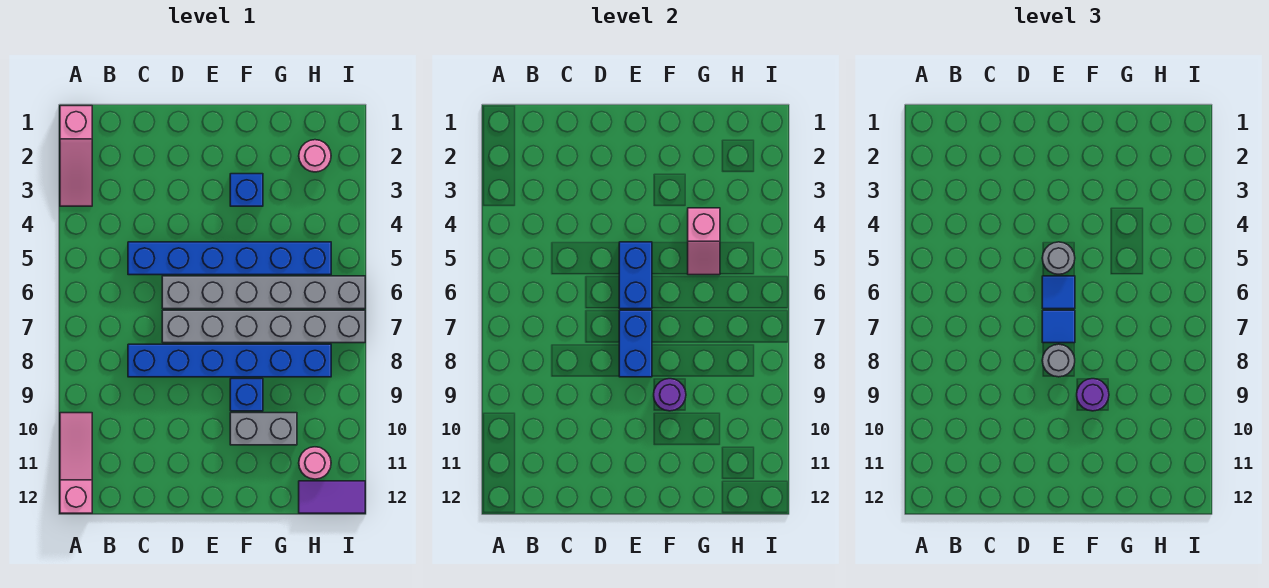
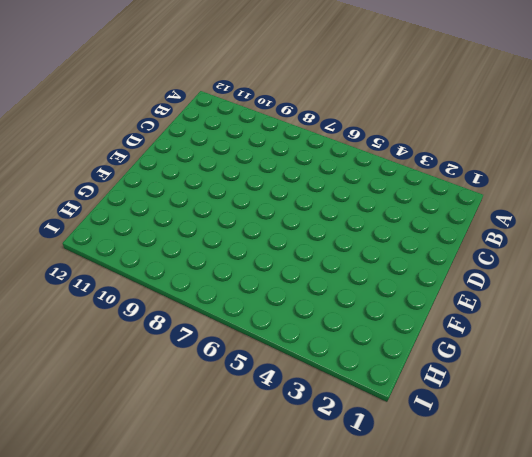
none -> pink slope A1:A3 level 1 top 1
none -> pink slope A10:A12 level 1 top 12
none -> blue brick C5:H5 level 1

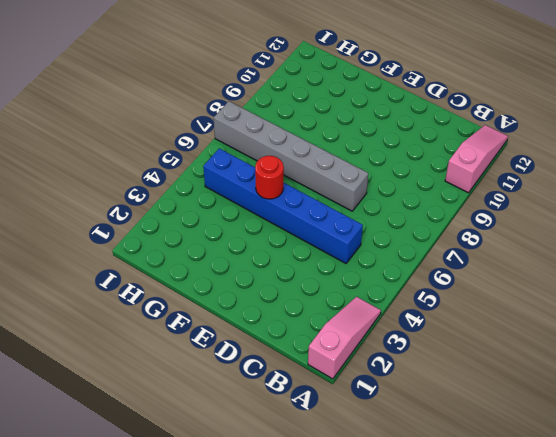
pink slope A10:A12 level 1 top 10 -> pink slope A10:A12 level 1 top 12
red round brick F5 level 2 -> none
none -> blue brick C8:H8 level 1
none -> grey brick D6:I6 level 1
none -> blue brick F3 level 1

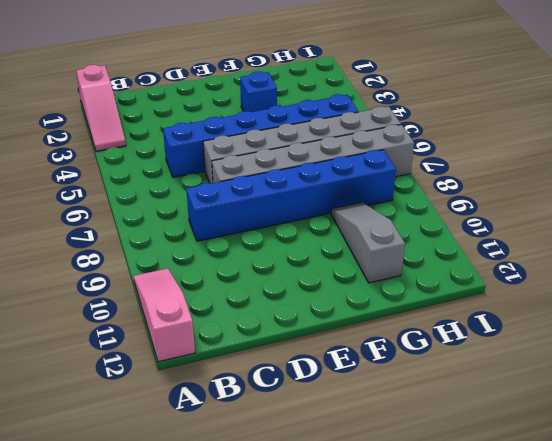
grey slope G9:G11 level 1 top 11 -> grey brick F10:G10 level 1
none -> blue brick F9 level 1
none -> pink round brick H2 level 1
none -> pink round brick H11 level 1

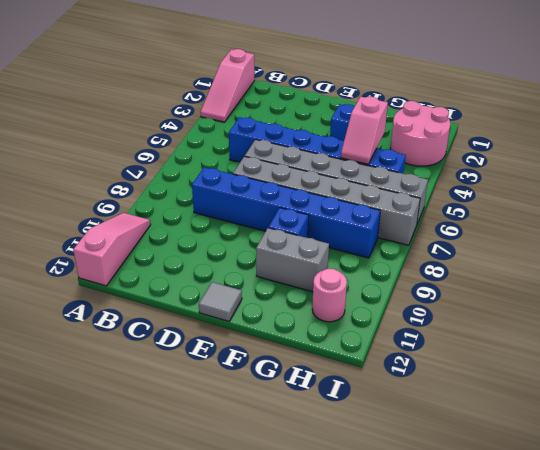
grey tile E12 level 1 -> none
pink round brick H2:I3 level 1 -> pink round brick H2 level 1
none -> purple tile H12:I12 level 1
none -> blue brick E5:E6 level 2
none -> blue brick E7:E8 level 2

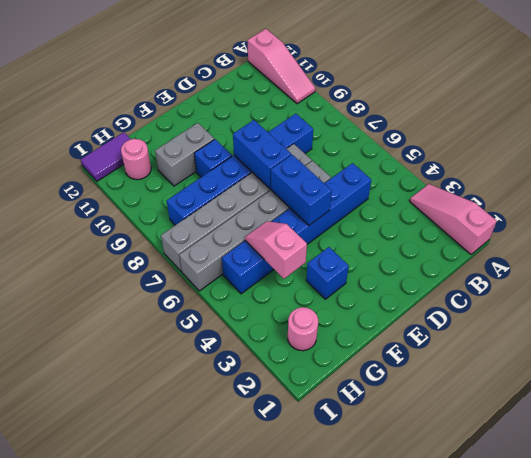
none -> purple round brick F9 level 2
none -> grey round brick E5 level 3
none -> blue tile E6 level 3

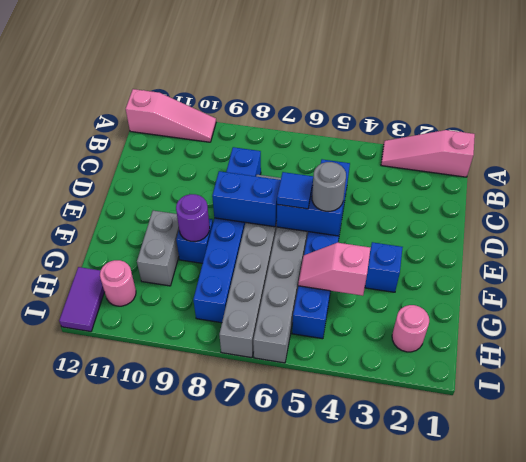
none -> blue tile E7 level 3
none -> grey round brick E8 level 3
none -> purple round brick F9 level 3

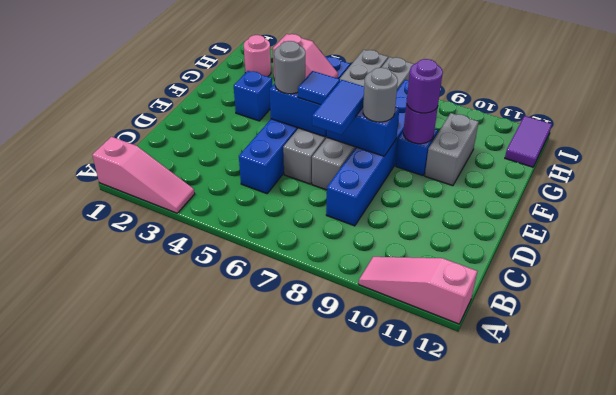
blue tile D7:E7 level 3 -> blue tile E7 level 3
none -> pink round brick H11 level 1

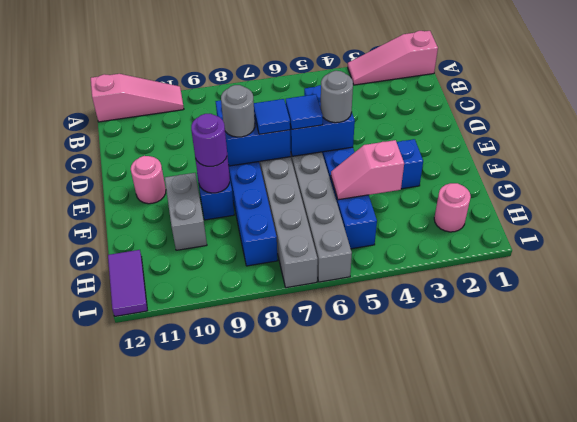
pink round brick E11 level 1 -> pink round brick H11 level 1

